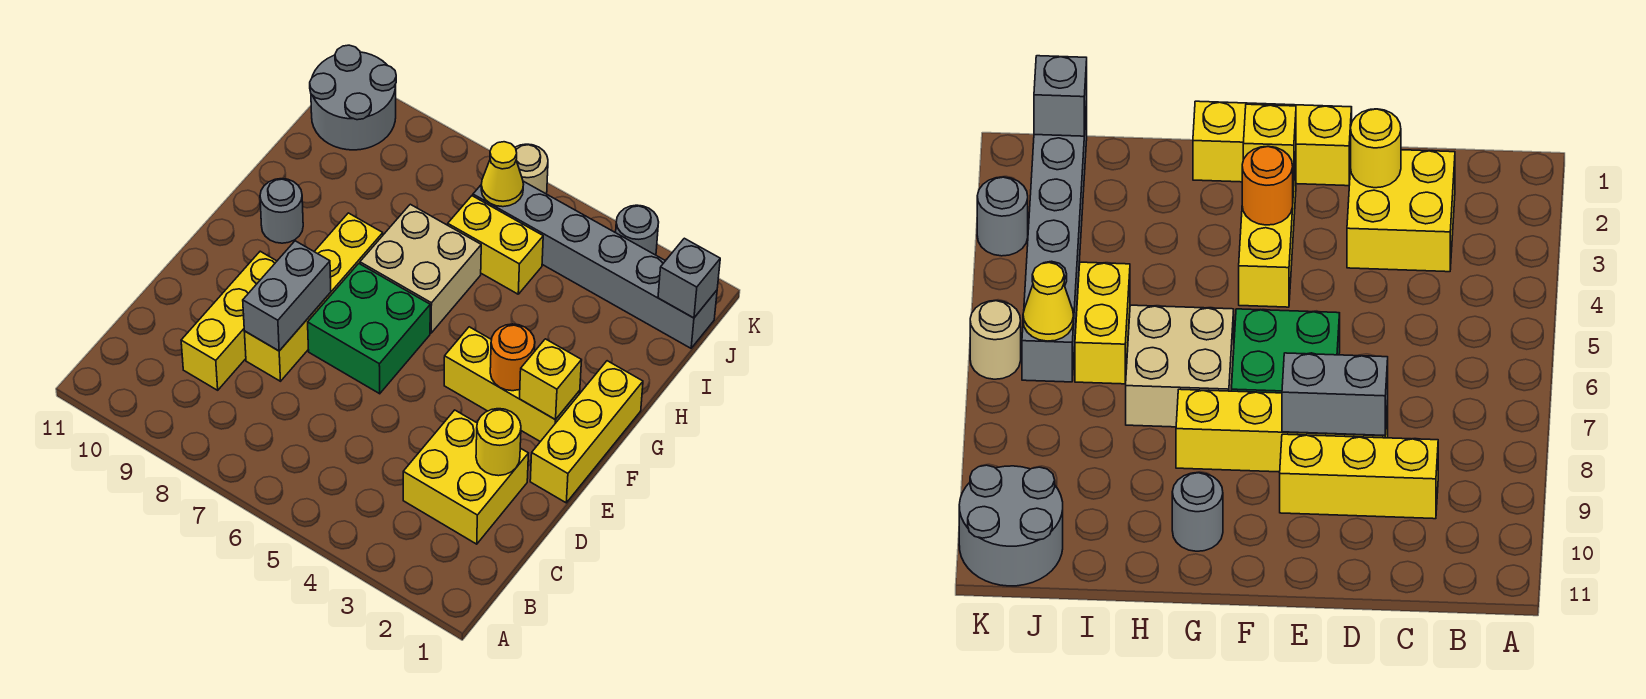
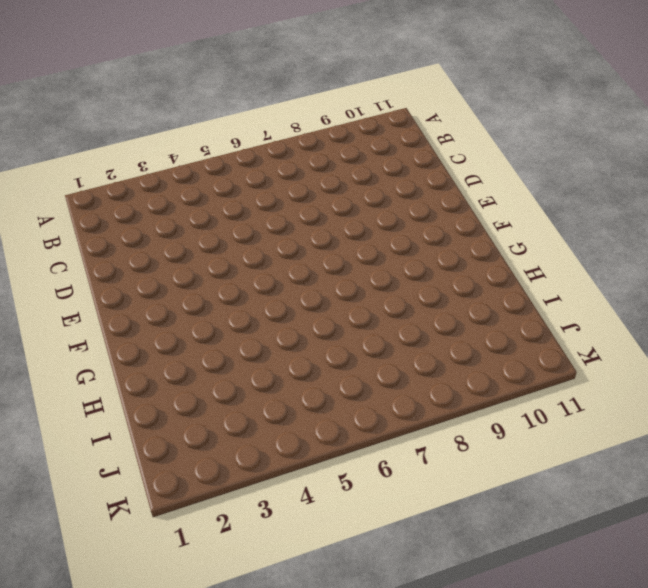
none -> yellow brick C2:D3 level 1
none -> yellow brick C9:E9 level 1
none -> yellow brick D8:G8 level 1

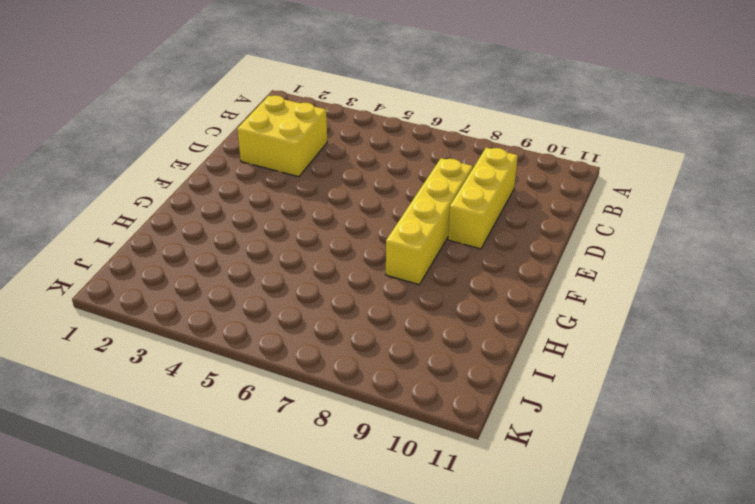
none -> yellow brick E1:G1 level 1
none -> green brick E6:F7 level 1
none -> yellow brick F2:F4 level 1

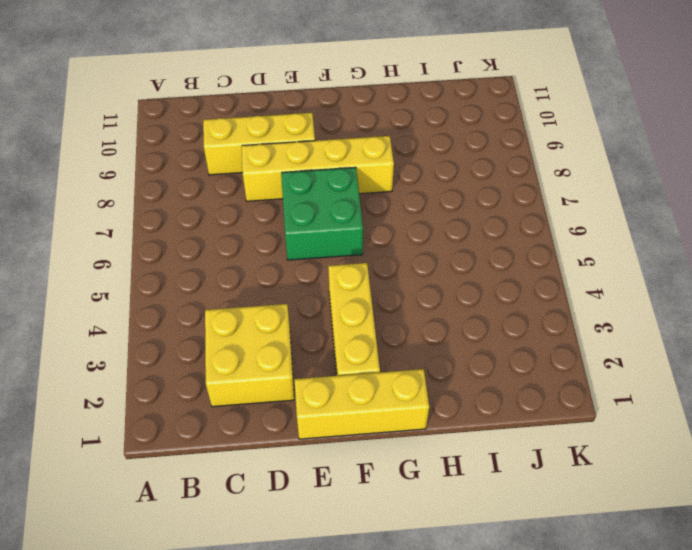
none -> tan brick G6:H7 level 1
none -> grey round brick G10 level 1
none -> yellow brick I5:I6 level 1

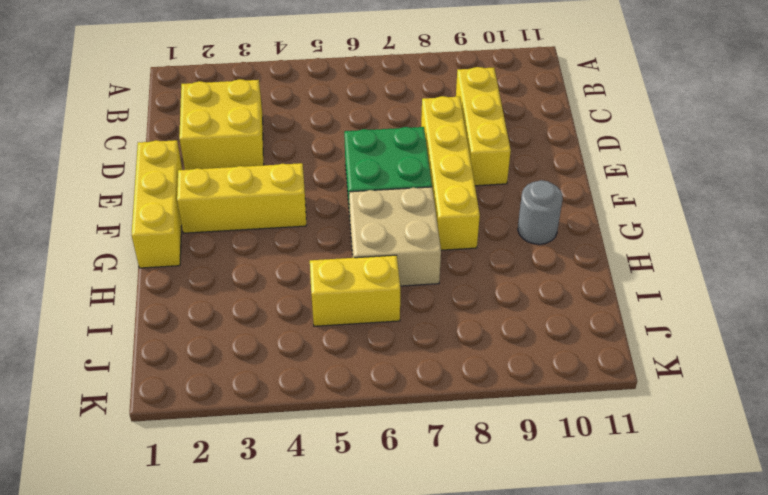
none -> grey brick J1:J6 level 1
none -> grey round brick J10:K11 level 1
none -> grey round brick K3 level 1

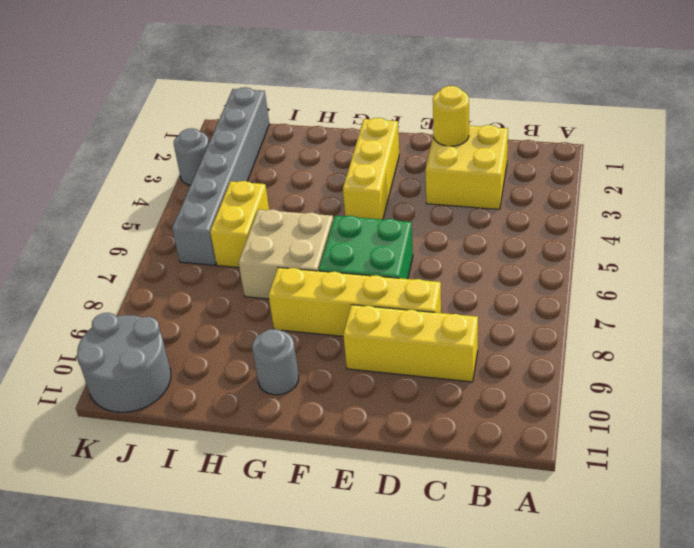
none -> yellow brick E1:G1 level 1
none -> tan round brick K6 level 1
none -> grey brick D8:E8 level 2

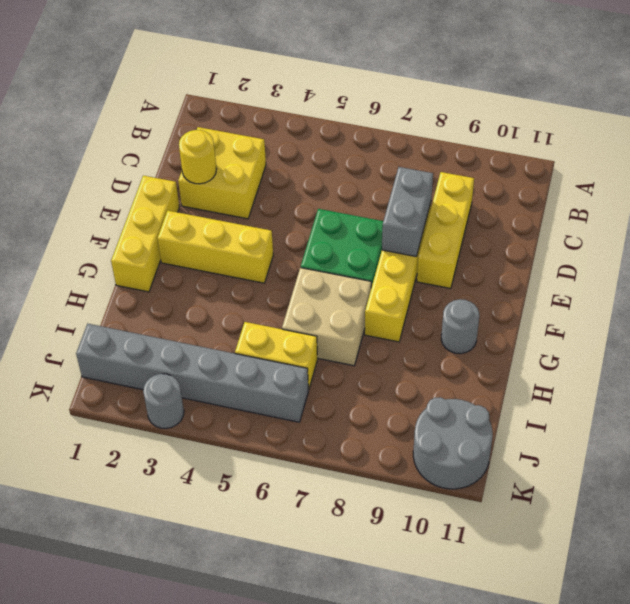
none -> tan round brick K6 level 1
none -> yellow brick F2 level 2
none -> orange round brick F3 level 2

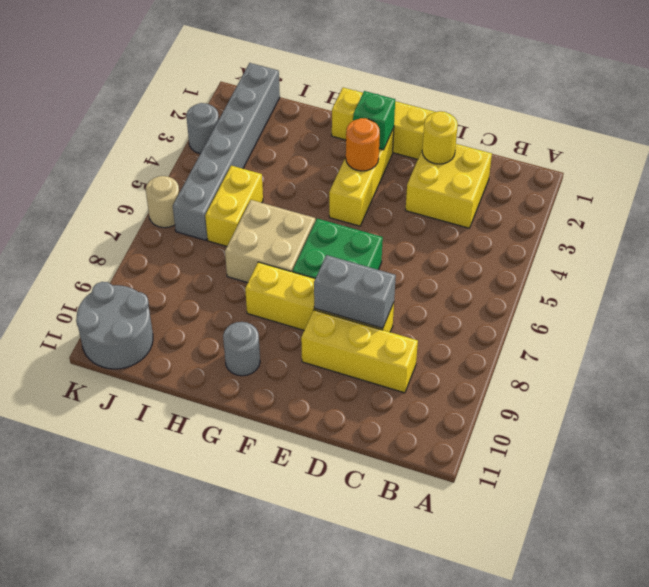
green brick F2 level 2 -> yellow brick F2 level 2
none -> grey brick J1 level 2
none -> yellow cone J6 level 2

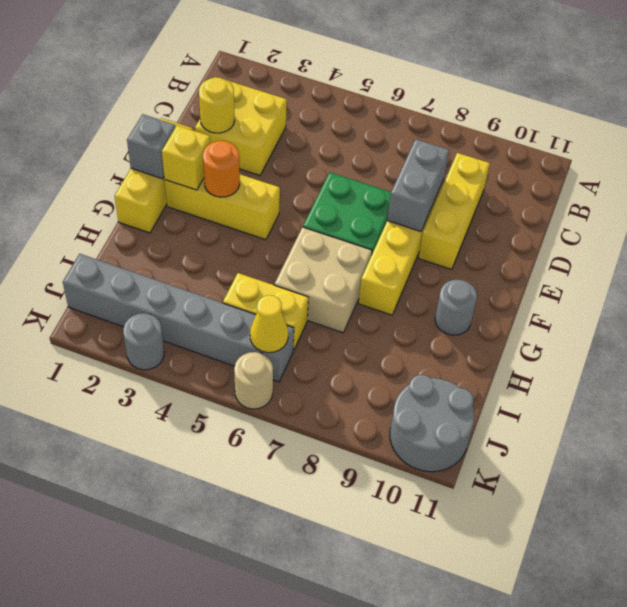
grey brick F1 level 2 -> grey brick J1 level 2

